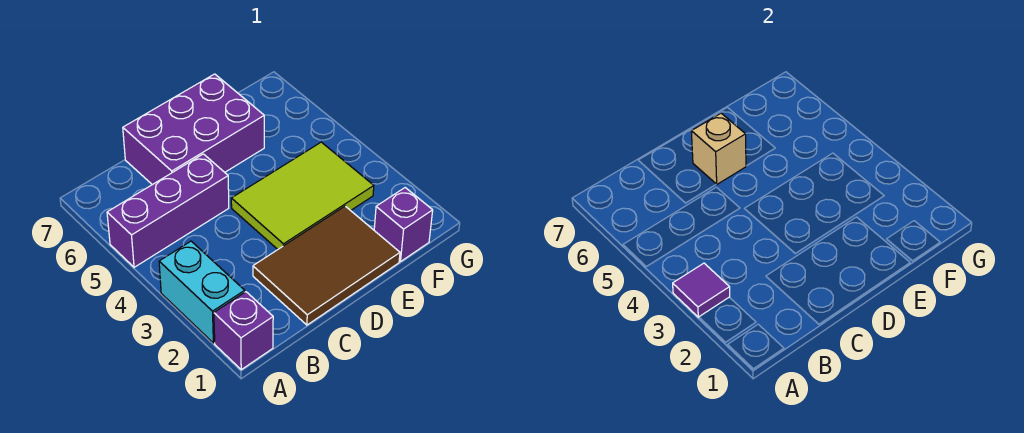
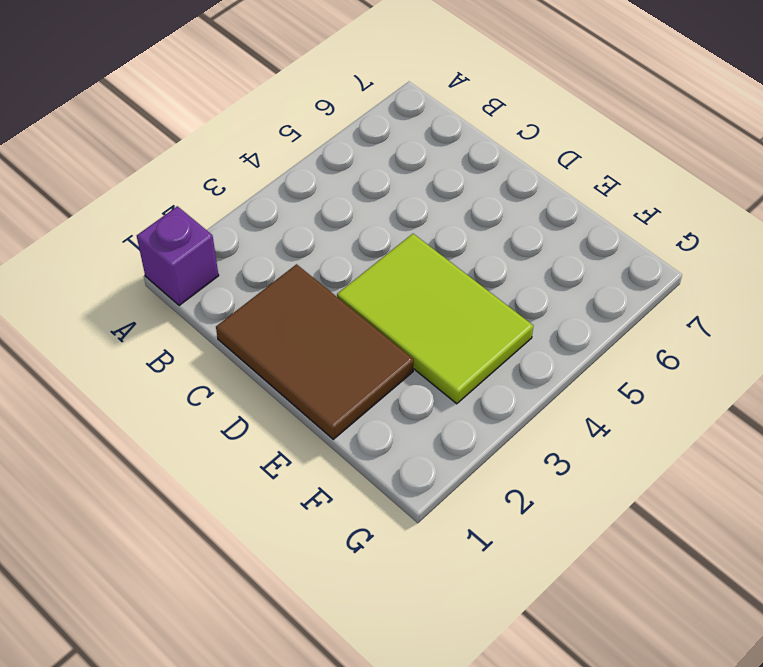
none -> cyan brick A2:A3 level 1
none -> purple brick A5:C5 level 1

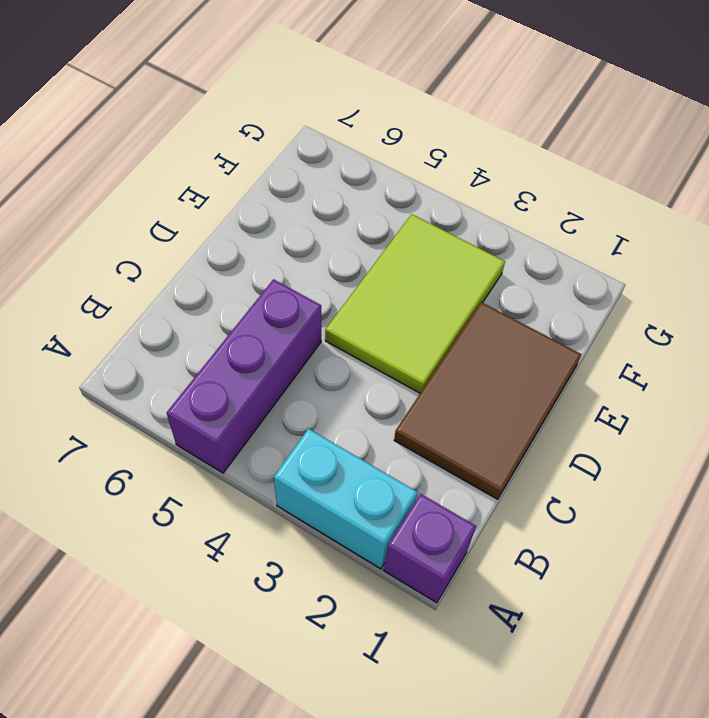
none -> purple brick C6:E7 level 1
none -> purple brick F1 level 1

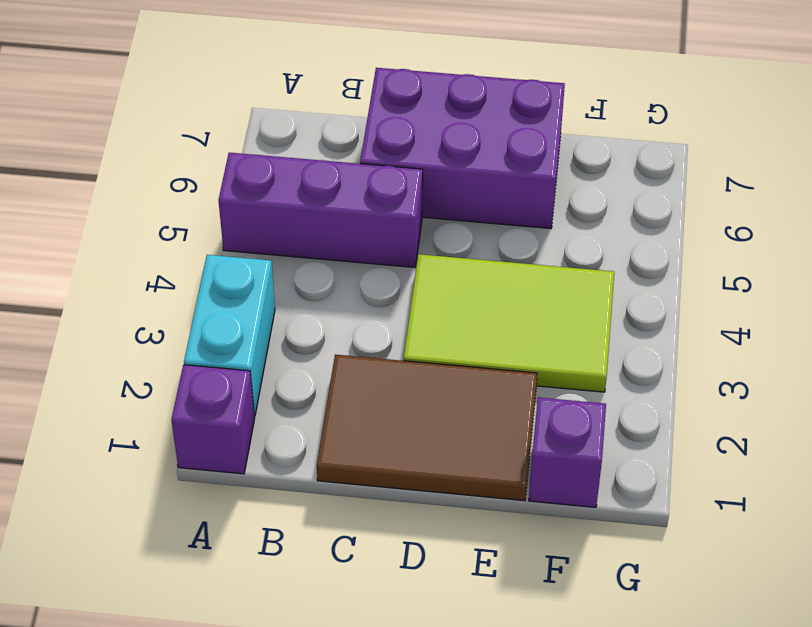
none -> purple tile A3 level 2
none -> tan brick D6 level 2

